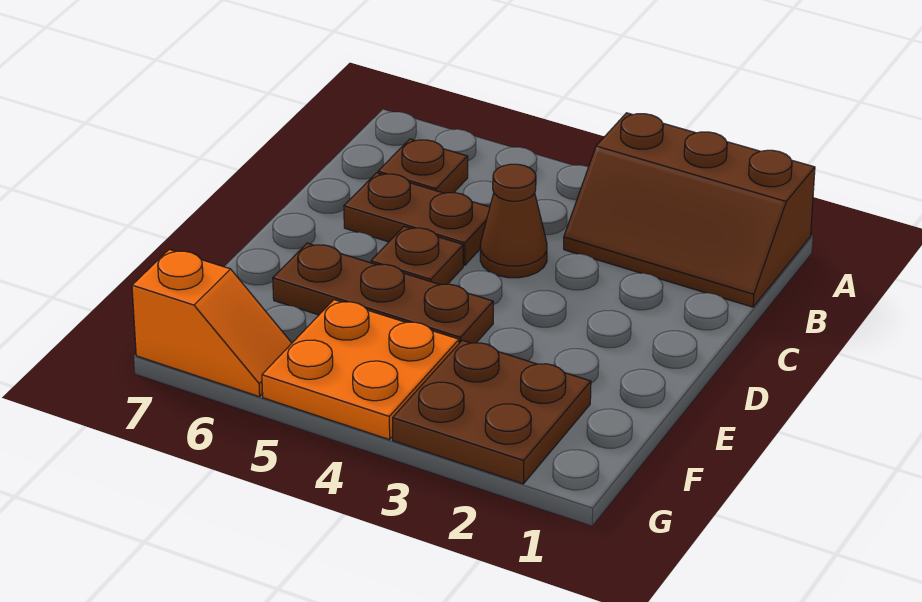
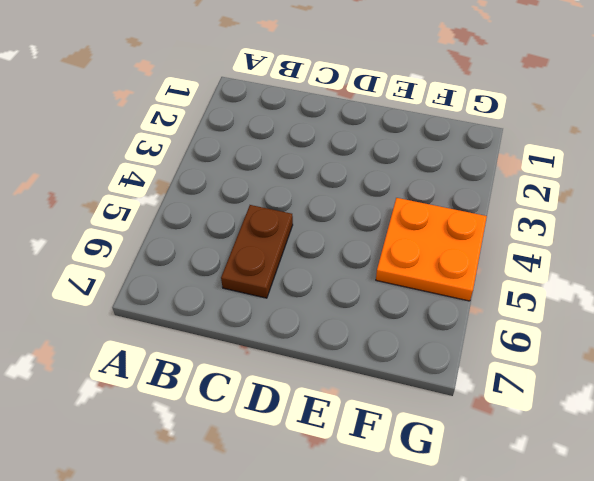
none -> brown slope A1:B3 level 1 top A
none -> brown plate B6 level 1

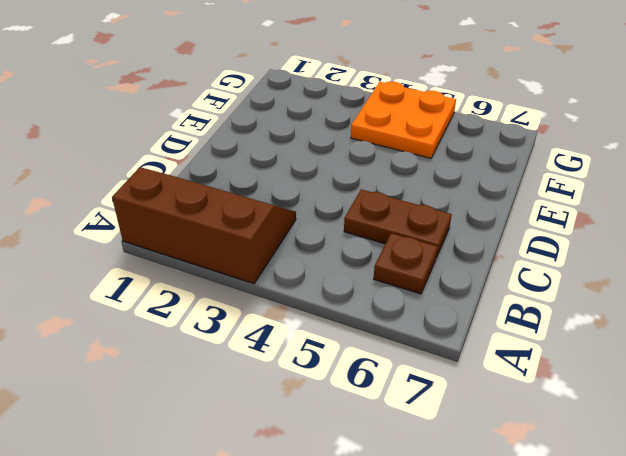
none -> brown cone C4 level 1
none -> brown plate D5 level 1

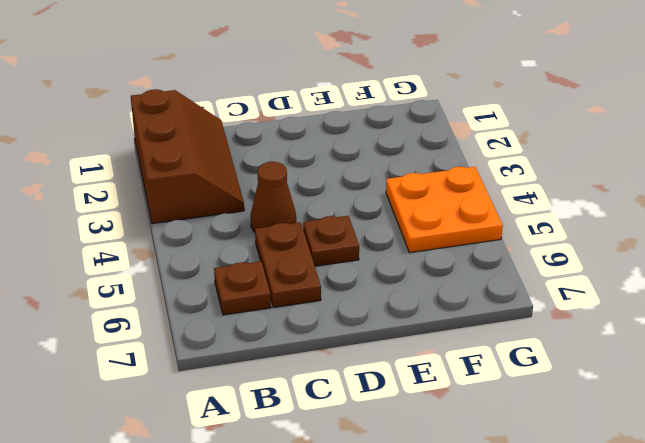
none -> brown plate E4:E6 level 1
none -> brown plate F2:G3 level 1

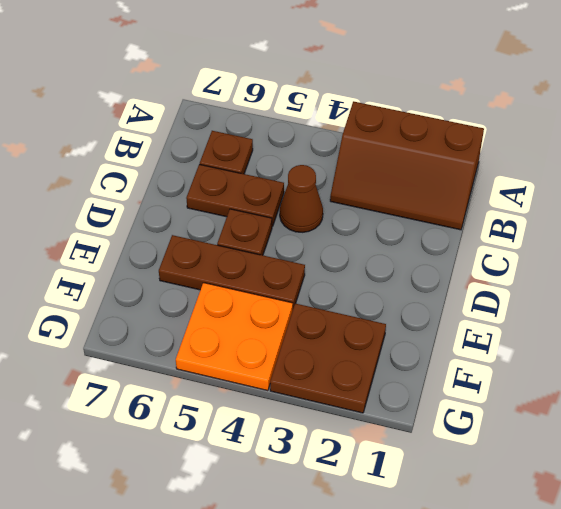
none -> orange slope G6:G7 level 1 top 7

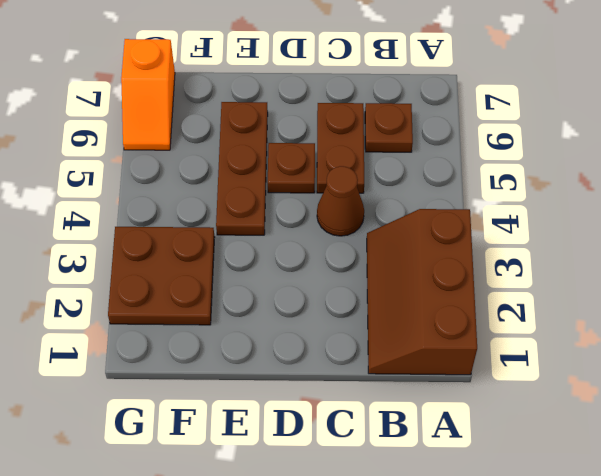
none -> orange plate F4:G5 level 1

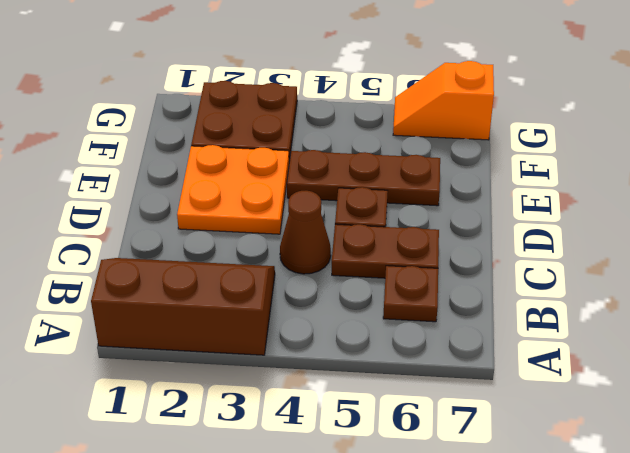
orange plate D2:E3 level 1 -> orange plate F4:G5 level 1

